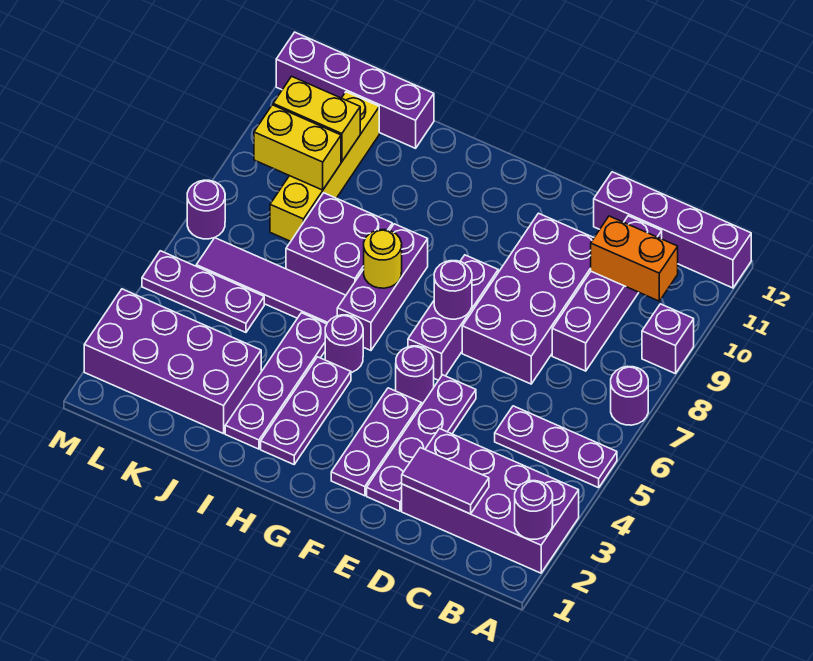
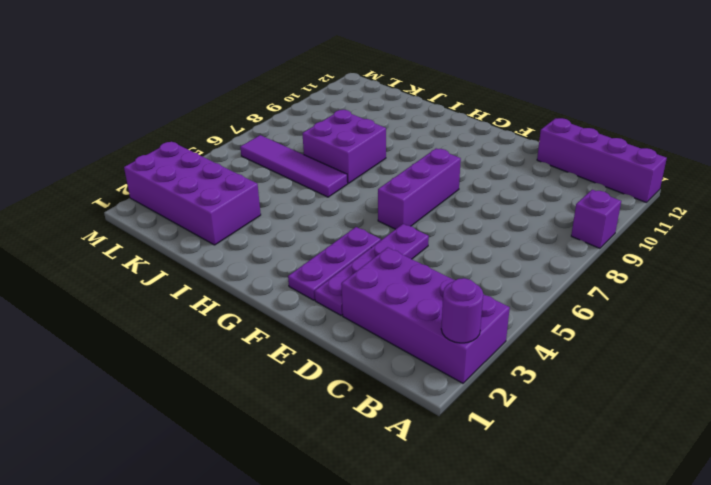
none -> purple plate A5:C5 level 1
none -> purple round brick A7 level 1
none -> purple brick C8:C11 level 1

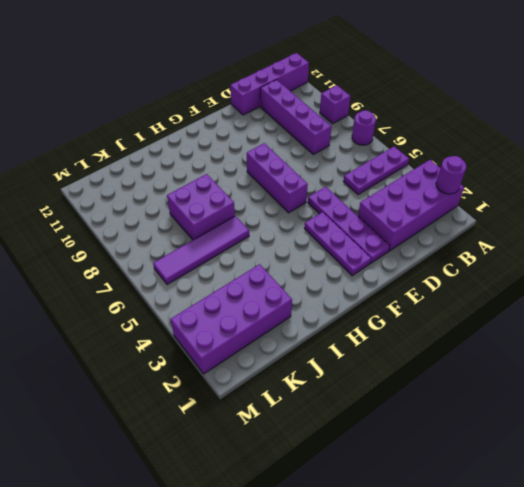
none -> purple brick D7:E10 level 1
none -> purple round brick F5 level 1
none -> purple plate H2:H4 level 1

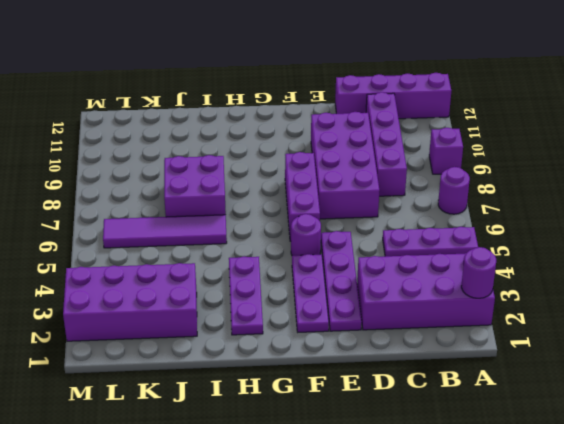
none -> purple round brick H5 level 1
none -> purple brick H6:H8 level 1
none -> purple plate I2:I5 level 1

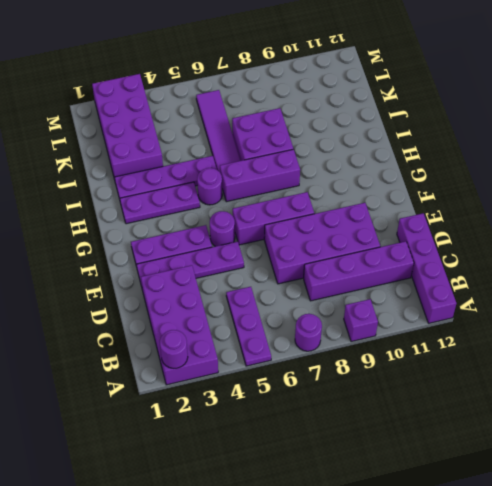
none -> purple brick J12:M12 level 1
none -> purple plate K5:M5 level 1
none -> yellow brick K8:K11 level 1

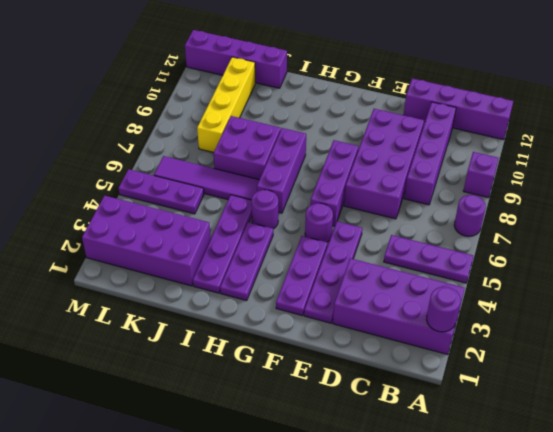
none -> purple round brick M7 level 1
none -> orange brick B10:C10 level 2
none -> purple tile C2:D2 level 2

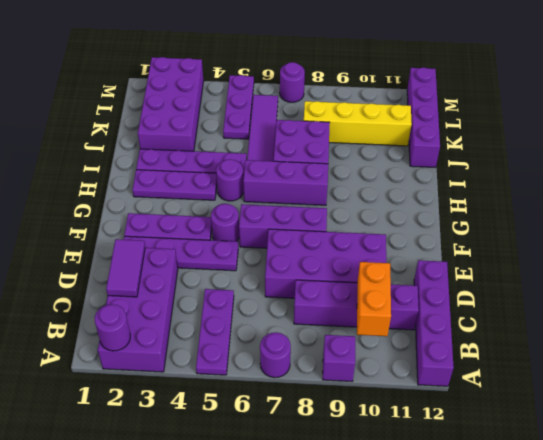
none -> purple round brick F7 level 2
none -> yellow round brick H7 level 2
none -> yellow brick K9:L9 level 2

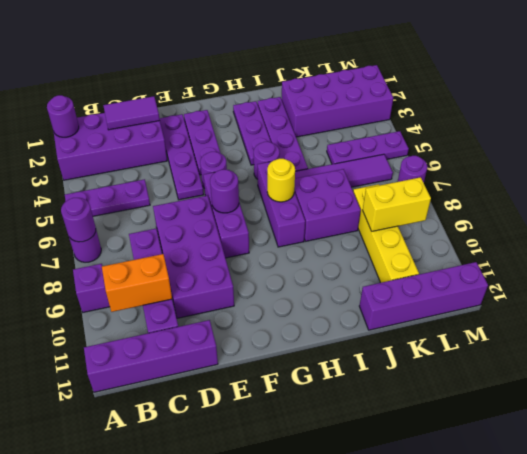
purple round brick A7 level 2 -> none
none -> yellow brick K10:L10 level 2

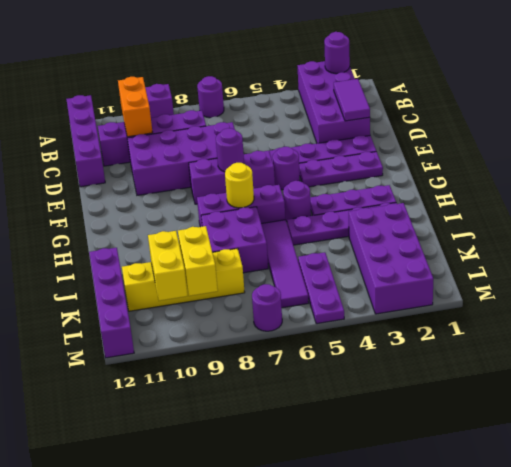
none -> purple plate A5:C5 level 1

